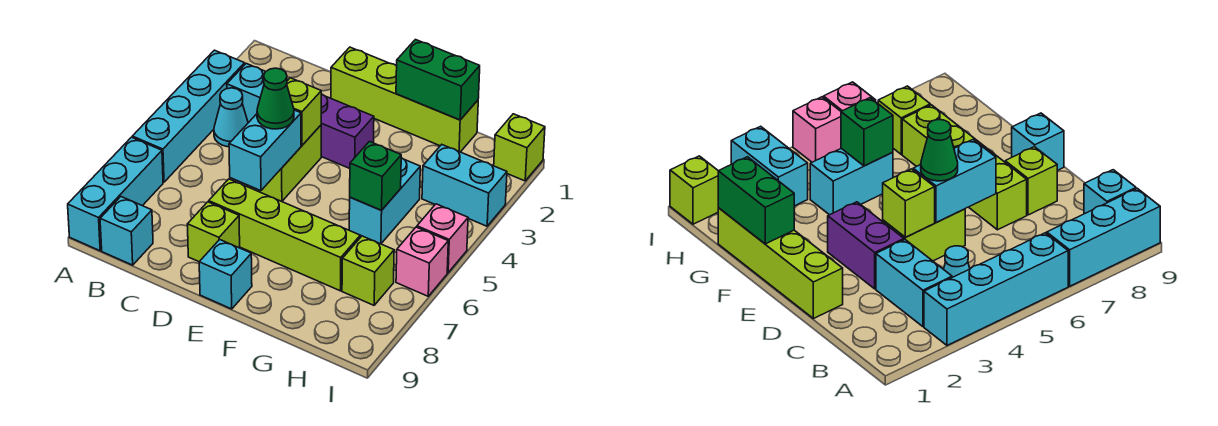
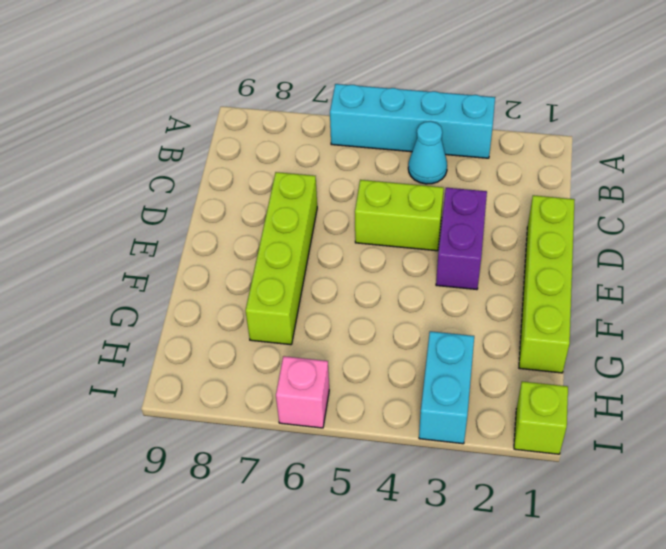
none -> cyan brick A7:A9 level 1
none -> cyan brick B3:C3 level 1
none -> cyan brick B9 level 1

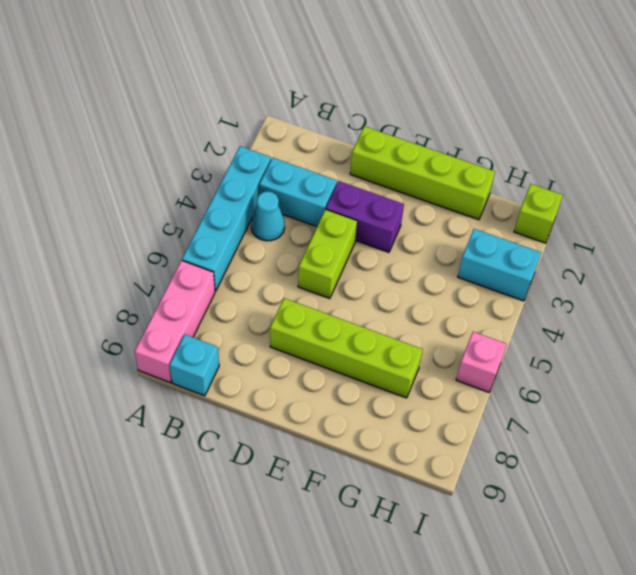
pink brick A7:A9 level 1 -> cyan brick A7:A9 level 1
none -> lime brick D8 level 1
none -> cyan brick E9 level 1
none -> cyan brick G4:G5 level 1

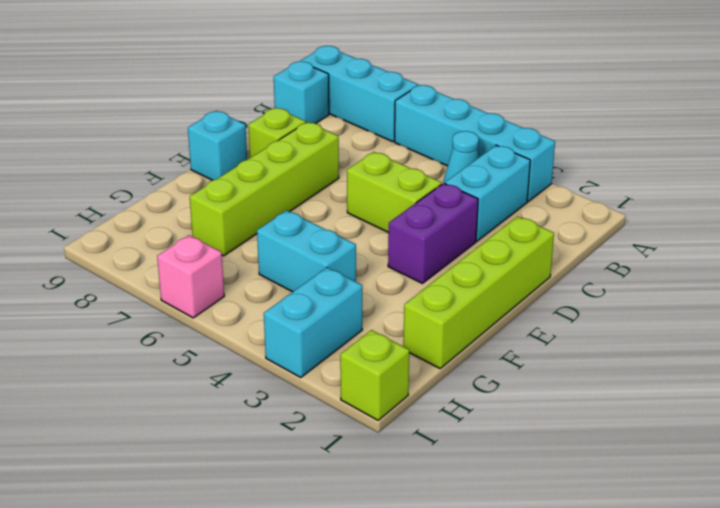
none -> lime brick H7 level 1
none -> pink brick I5 level 1
none -> lime brick D4 level 2

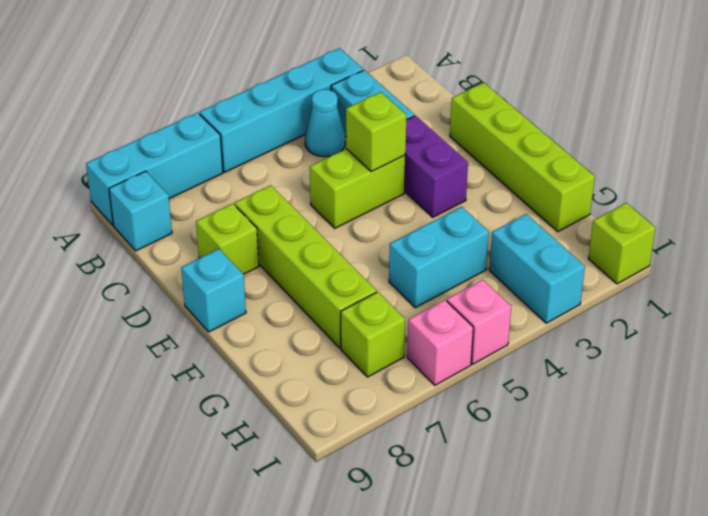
none -> cyan brick D5:D6 level 2
none -> green brick F1:G1 level 2
none -> green brick G5 level 2

